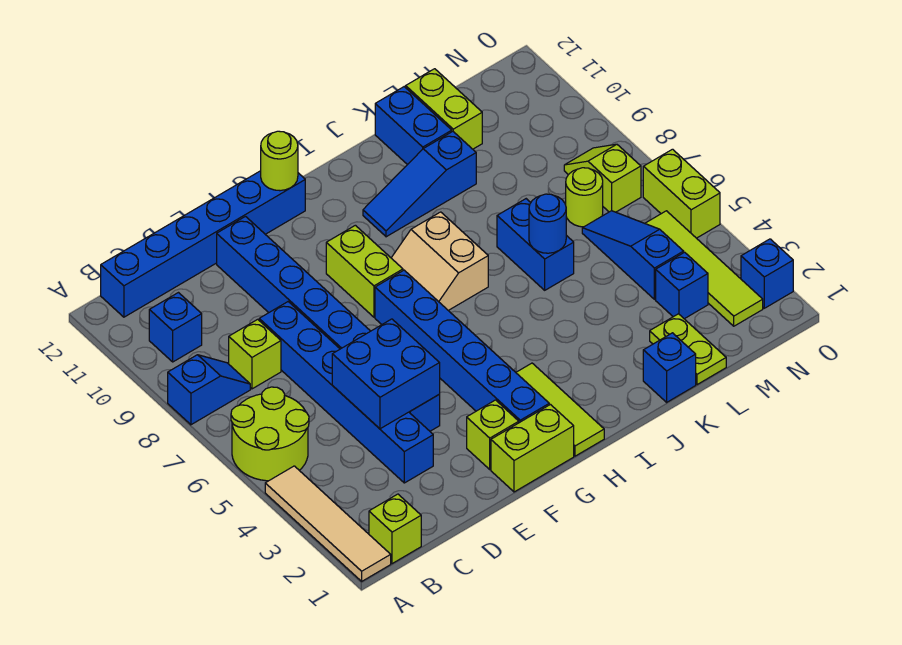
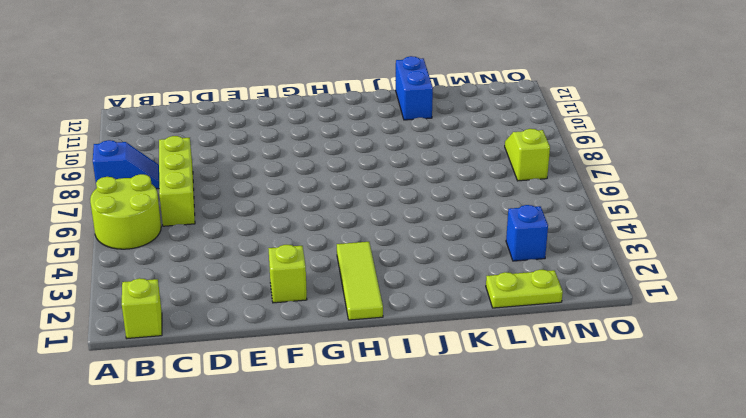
lime brick C6:C8 level 1 -> lime brick C8 level 1
lime plate L1:M1 level 1 -> lime plate L1:L2 level 1
none -> tan tile A1:A4 level 1
none -> blue brick B10 level 1
none -> blue brick B12:G12 level 1
none -> blue brick D3:D8 level 1

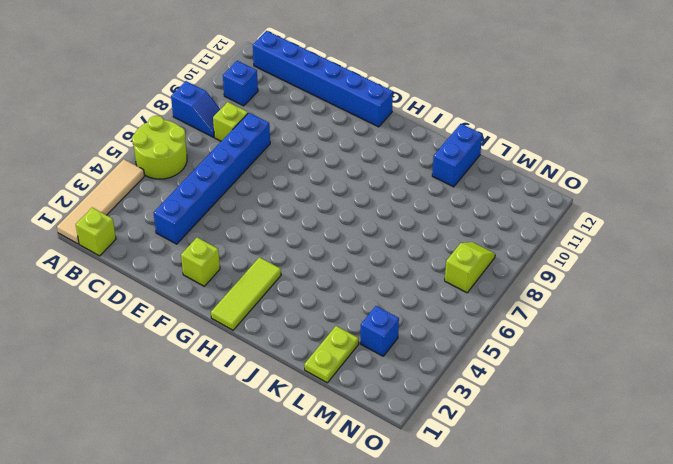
none -> blue brick E4:E11 level 1
none -> lime brick F1:G1 level 1
none -> blue brick G2:G7 level 1
none -> lime brick G8:G9 level 1

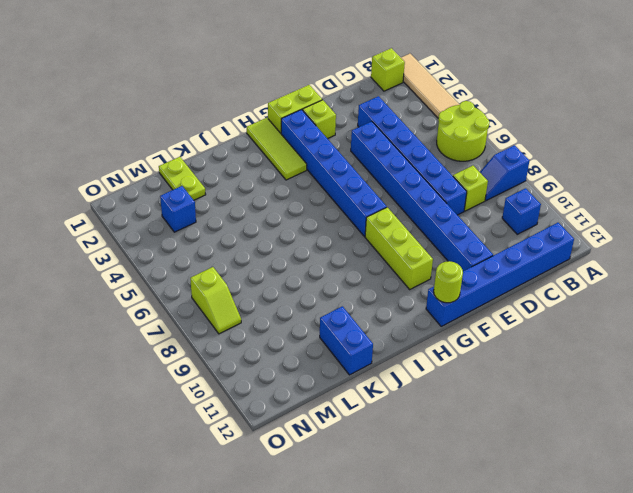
lime brick G8:G10 level 1 -> lime brick G8:G9 level 1
none -> tan slope H7:I8 level 1 top I
none -> blue slope I10:K10 level 1 top K
none -> blue brick K1 level 1
none -> blue brick K6:K7 level 1

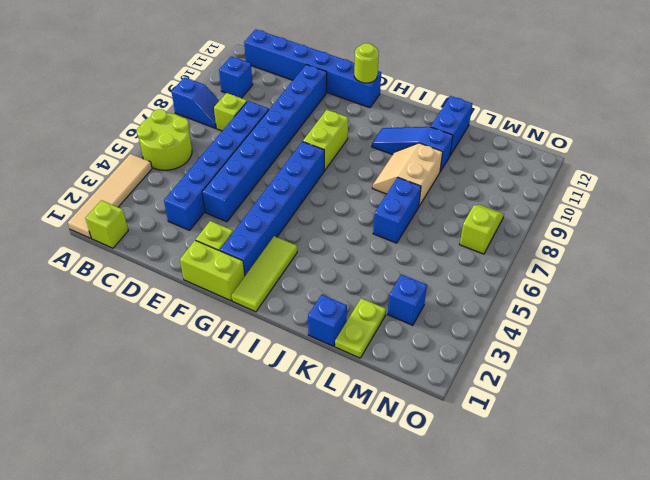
tan slope J8:K9 level 1 top K -> tan slope H7:I8 level 1 top I
none -> lime brick L11:L12 level 1
none -> blue slope M4:M6 level 1 top 4
none -> lime round brick M7 level 1
none -> lime tile N2:N5 level 1

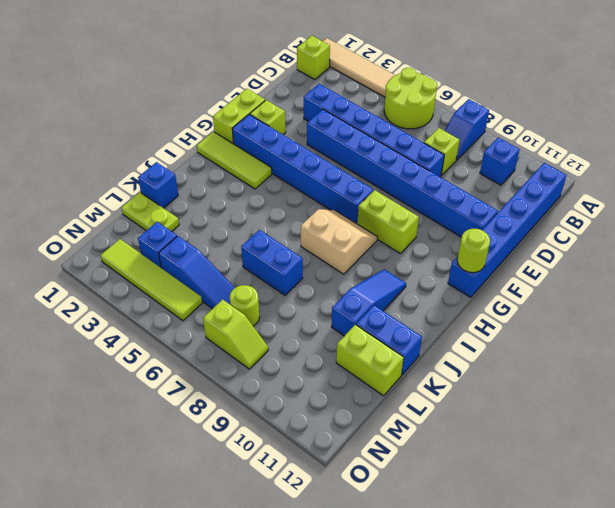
none -> blue brick O2 level 1
none -> lime brick O5:O6 level 1
none -> blue brick D4:E5 level 2
none -> blue round brick K6 level 2

